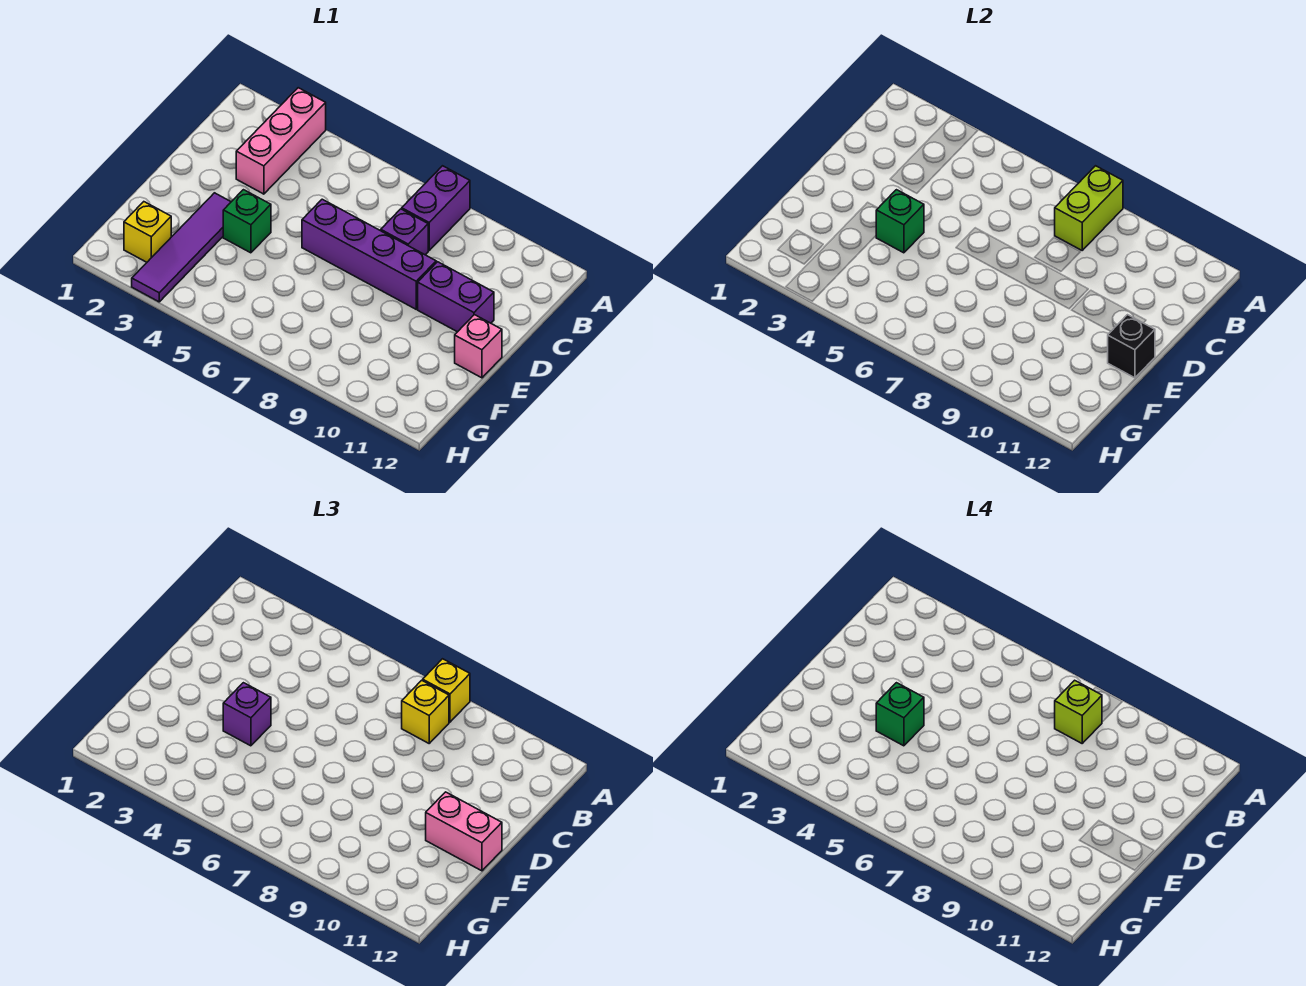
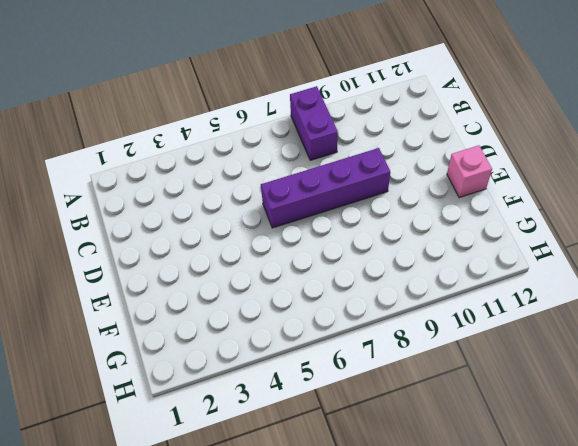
none -> pink brick A3:C3 level 1
none -> purple brick C8 level 1
none -> purple brick D10:D11 level 1

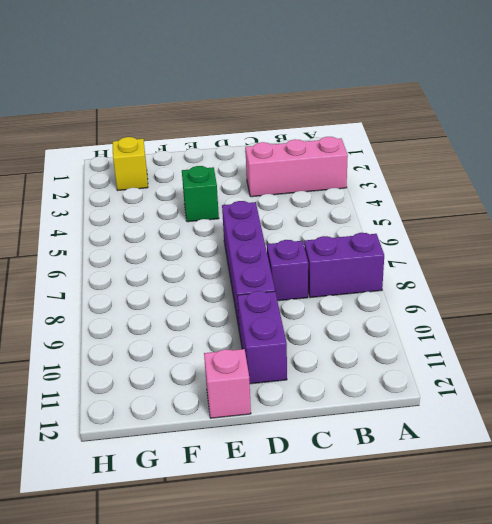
none -> purple tile E3:H3 level 1
none -> lime brick A8:B8 level 2
none -> green brick E4 level 2

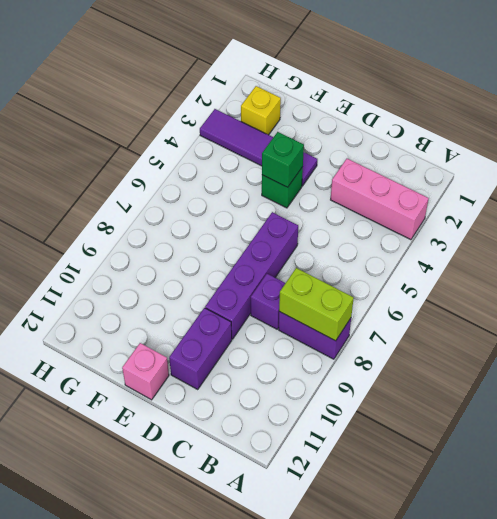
none -> black brick E12 level 2
none -> yellow brick A8 level 3
none -> yellow brick B8 level 3

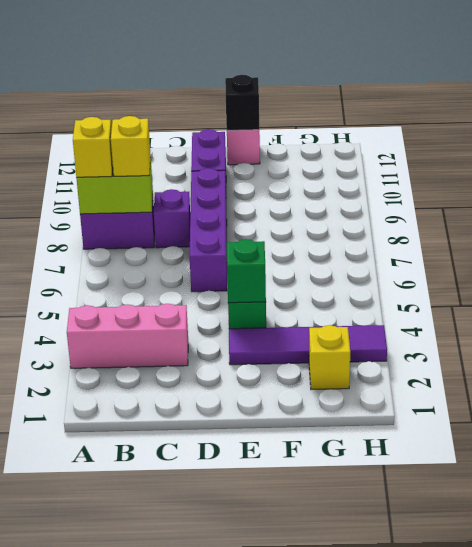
none -> purple brick E4 level 3
none -> pink brick E11:E12 level 3
none -> lime brick B8 level 4

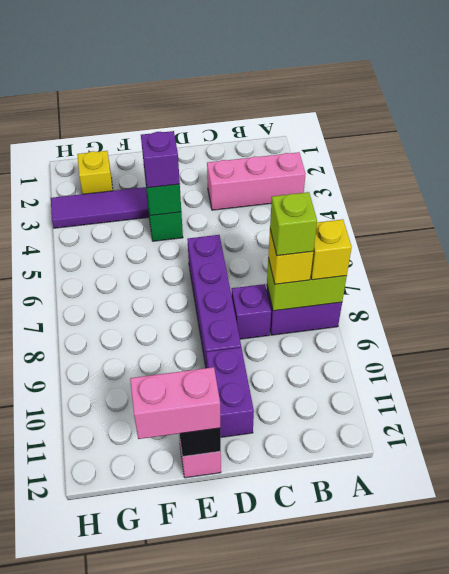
pink brick E12:F12 level 3 -> pink brick E11:E12 level 3
none -> green brick E4 level 4

